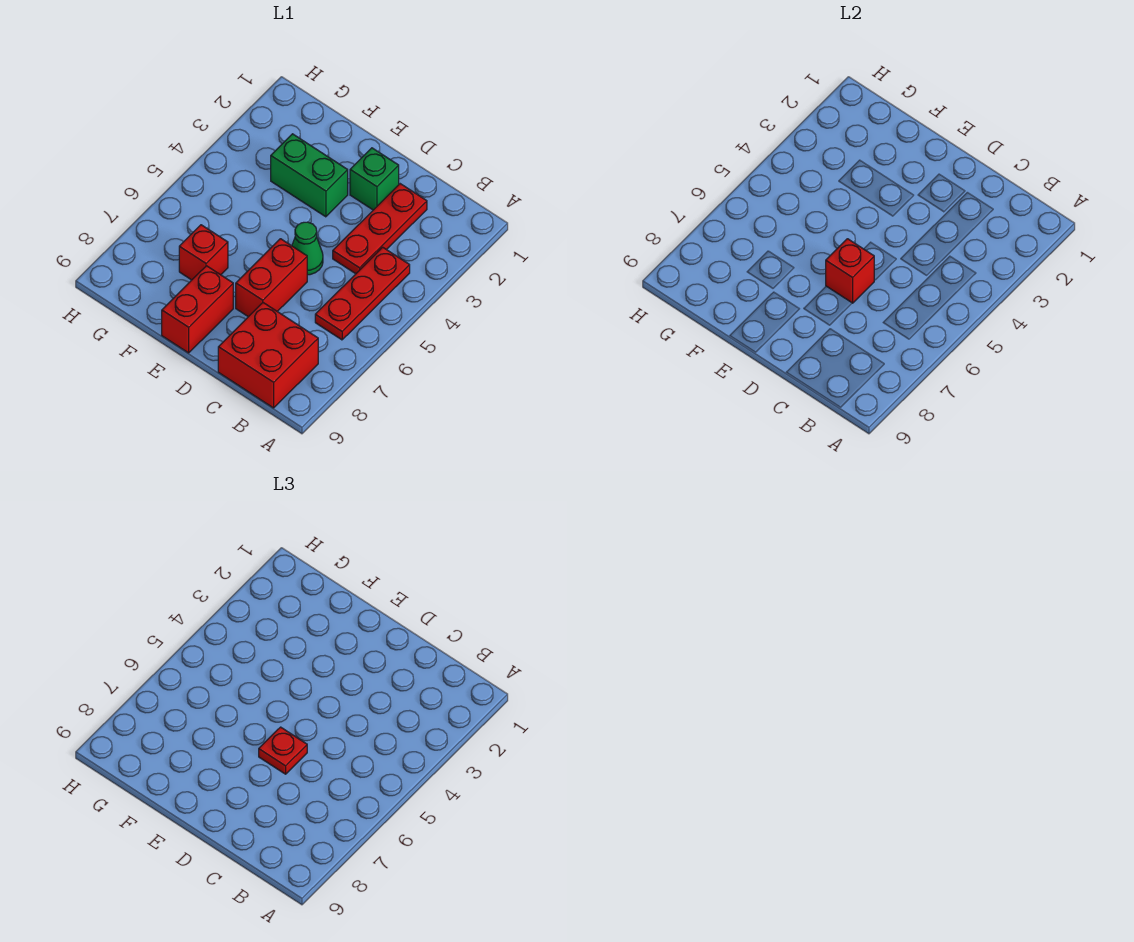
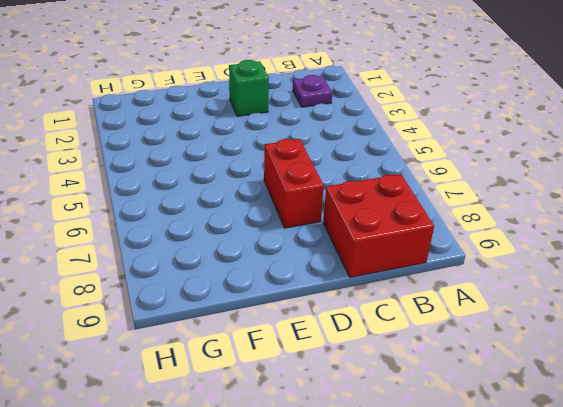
purple plate B2 level 1 -> none
none -> red plate B4:B6 level 1
none -> red plate C2:C4 level 1

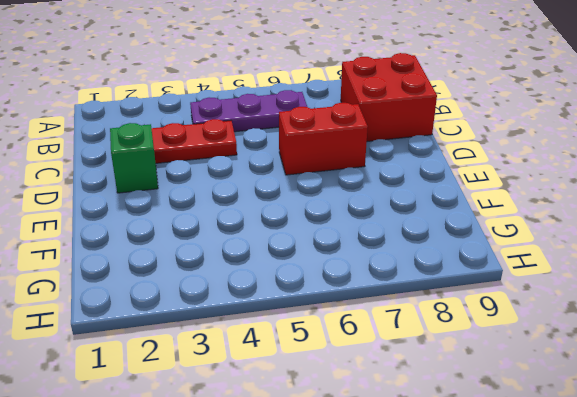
purple plate B4:B6 level 1 -> red plate B4:B6 level 1
none -> green cone D5 level 1
none -> green brick E3:F3 level 1

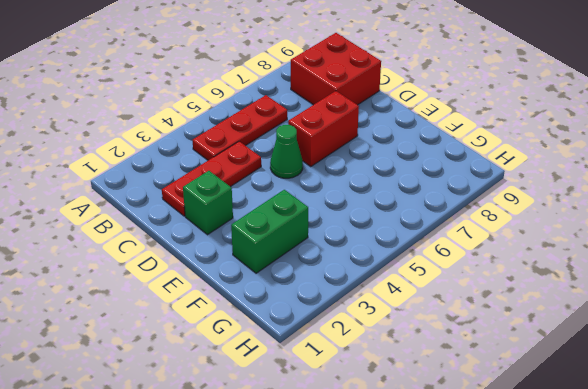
green brick F2:F3 level 1 -> green brick E3:F3 level 1
none -> red brick E8:E9 level 1
none -> red brick F7 level 1

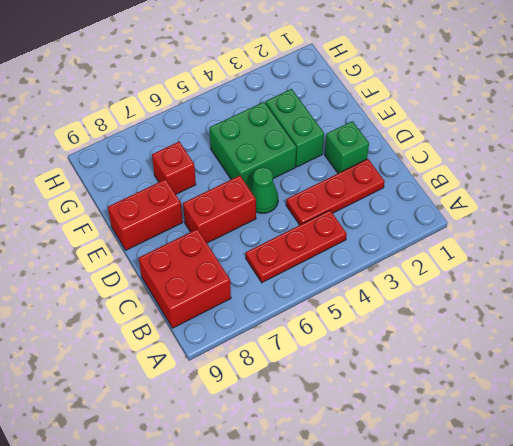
green brick E4:F5 level 1 -> none
none -> red brick D6 level 2
none -> red plate D6 level 3

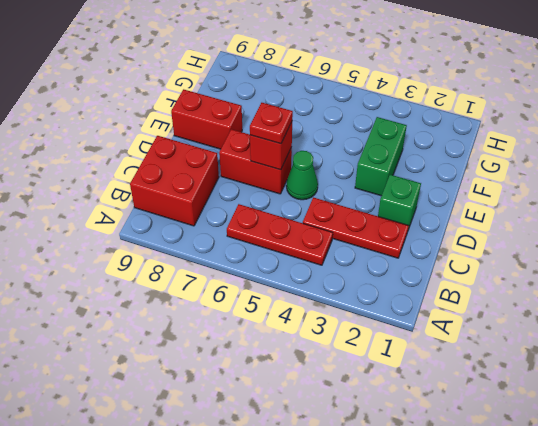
none -> red brick F7 level 1

